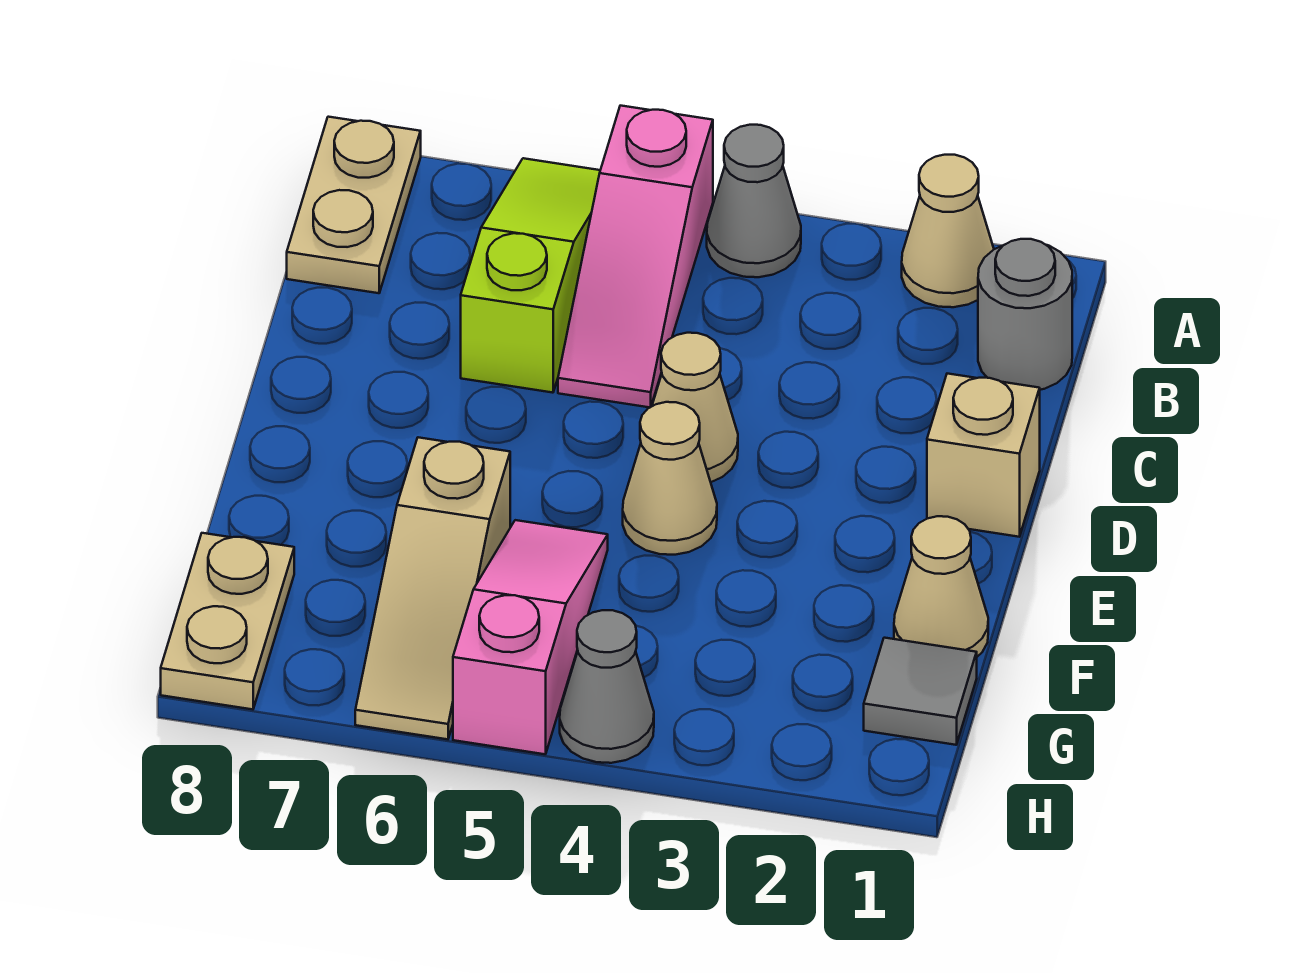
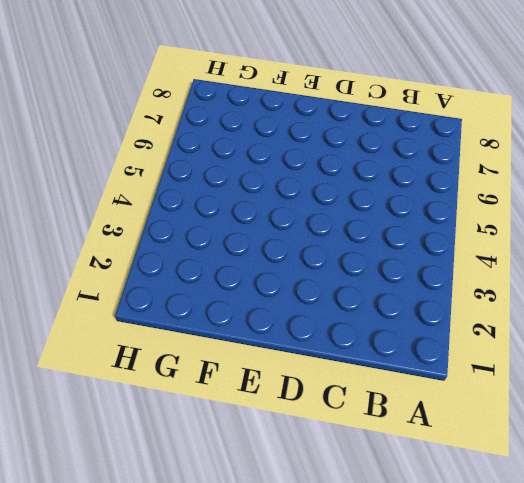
none -> tan cone A2 level 1
none -> grey cone A4 level 1
none -> pink slope A5:C5 level 1 top A

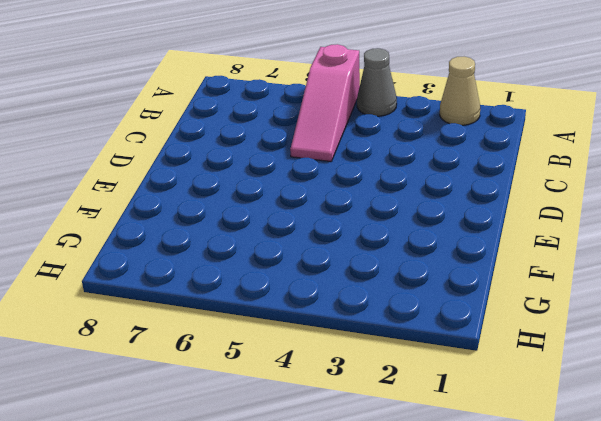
none -> lime slope A6:C6 level 1 top C
none -> tan plate A8:B8 level 1
none -> grey round brick B1 level 1

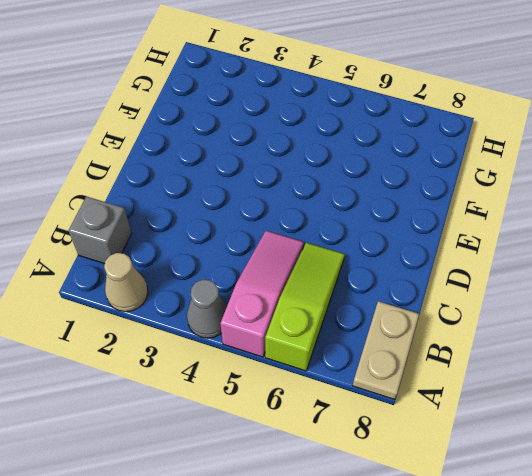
lime slope A6:C6 level 1 top A -> lime slope A6:C6 level 1 top C
grey brick B1 level 1 -> grey round brick B1 level 1
none -> tan brick D1 level 1
none -> tan cone D4 level 1
none -> tan cone E4 level 1

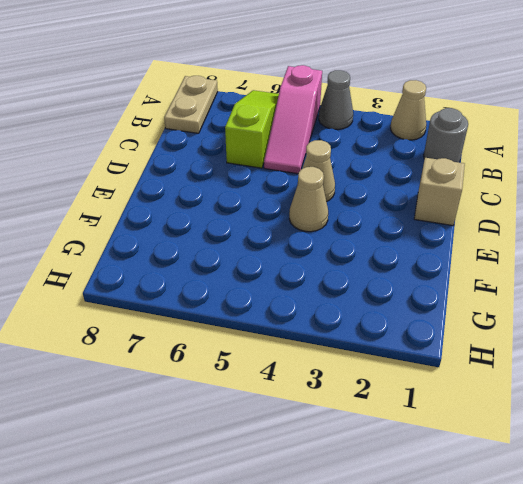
none -> tan cone F1 level 1
none -> pink slope F5:H5 level 1 top H
none -> tan slope F6:H6 level 1 top F

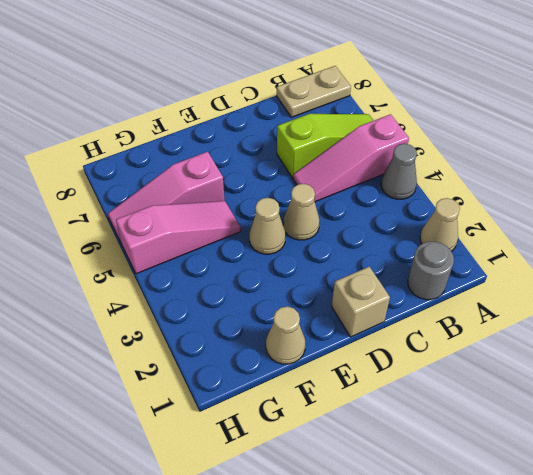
pink slope F6:H6 level 1 top F -> tan slope F6:H6 level 1 top F
none -> grey tile G1 level 1
none -> tan plate G8:H8 level 1
none -> grey cone H4 level 1

